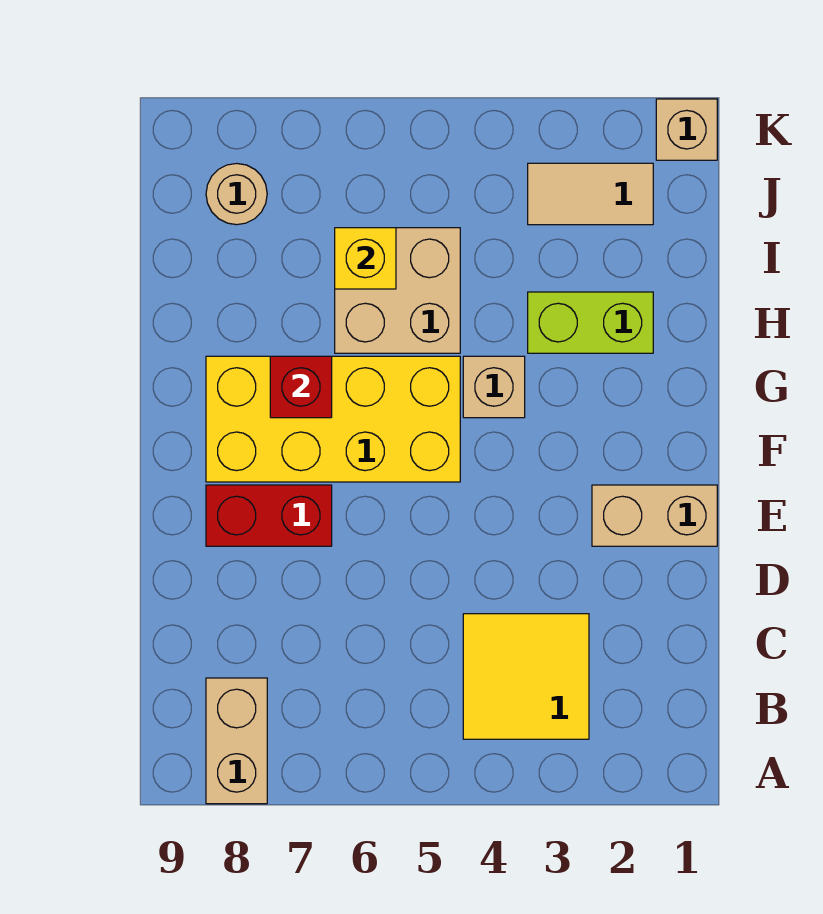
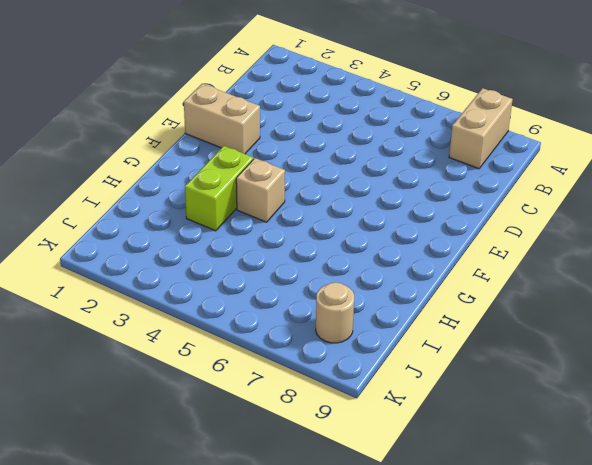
lime brick G3:H3 level 1 -> lime brick H2:H3 level 1
none -> yellow tile B3:C4 level 1
none -> red brick E7:E8 level 1
none -> yellow brick F5:G8 level 1

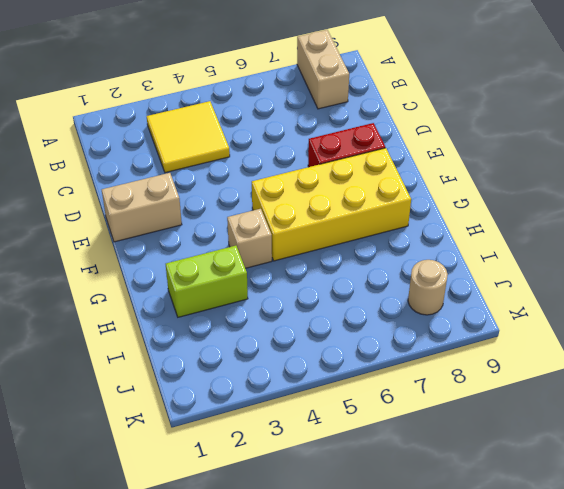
none -> tan brick H5:I6 level 1
none -> tan tile J2:J3 level 1
none -> tan brick K1 level 1

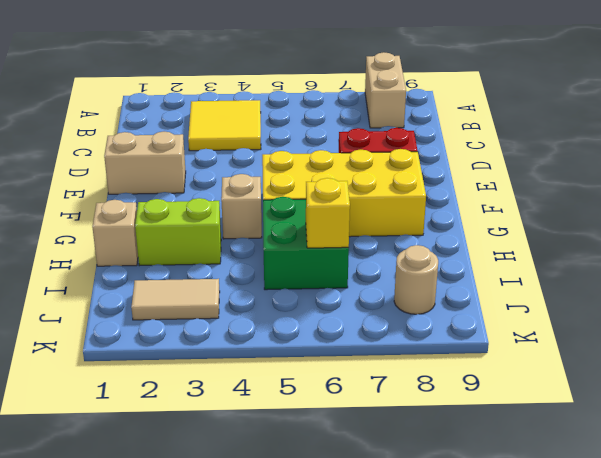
tan brick H1 level 1 -> tan brick K1 level 1
green brick H5:I6 level 1 -> tan brick H5:I6 level 1
none -> red brick G7 level 2

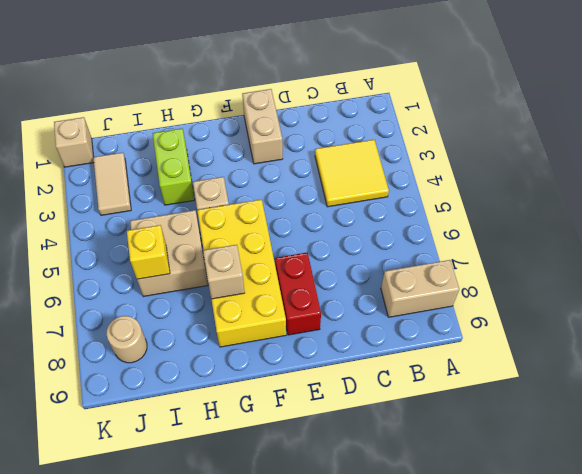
tan brick G7 level 2 -> red brick G7 level 2

